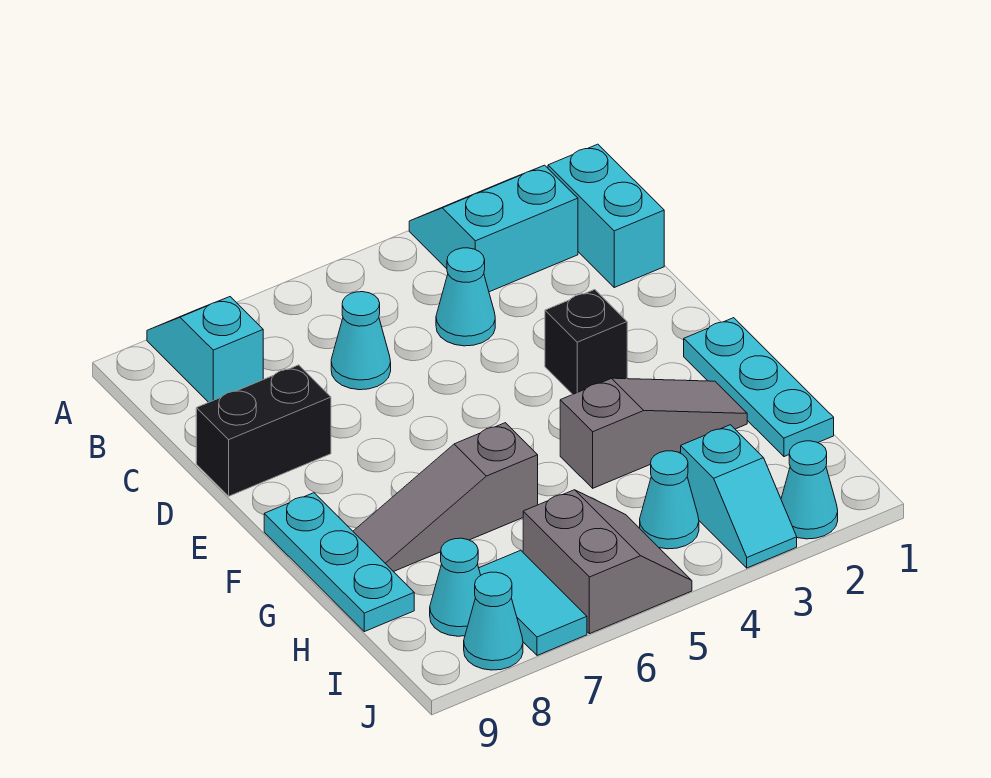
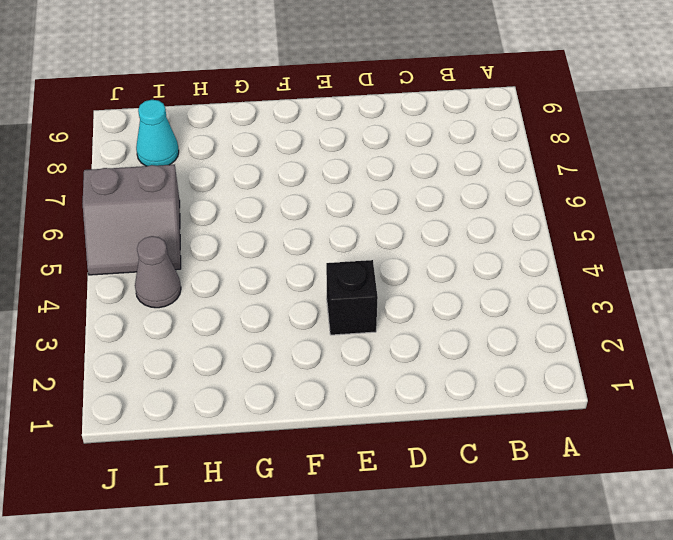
grey cone I4 level 1 -> cyan cone I4 level 1
none -> cyan slope A2:B3 level 1 top B
none -> cyan slope A8:B8 level 1 top B
none -> cyan brick B1:C1 level 1

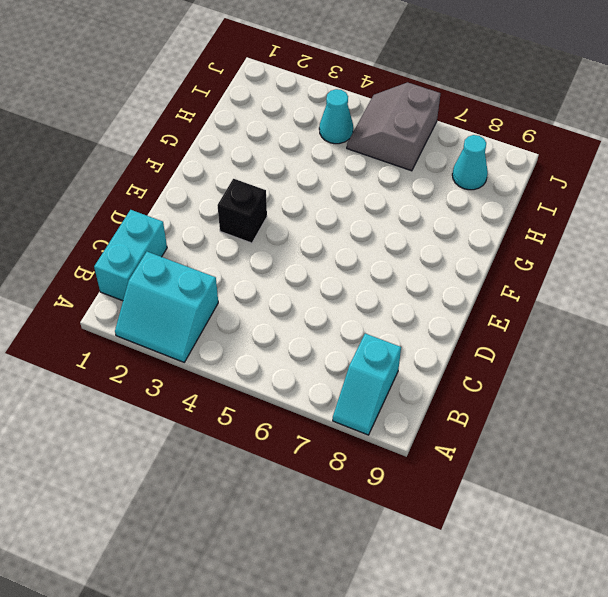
none -> cyan cone C4 level 1
none -> cyan cone C6 level 1
none -> black brick D8:D9 level 1

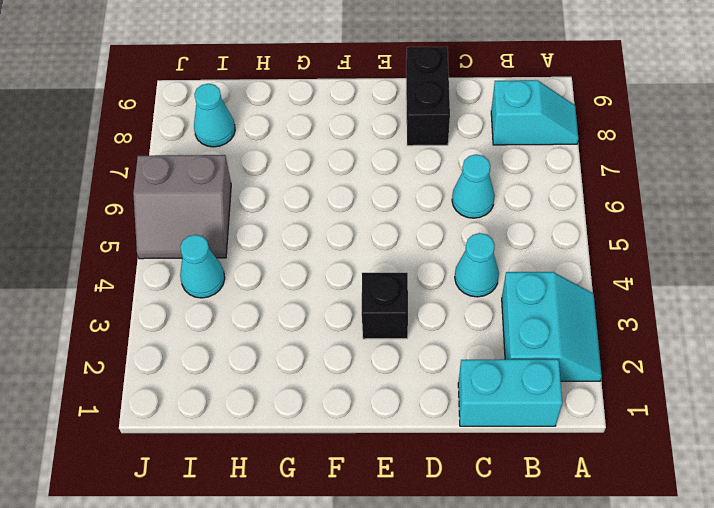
none -> cyan plate F1:H1 level 1
none -> cyan plate F9:H9 level 1
none -> grey slope G2:G4 level 1 top 4

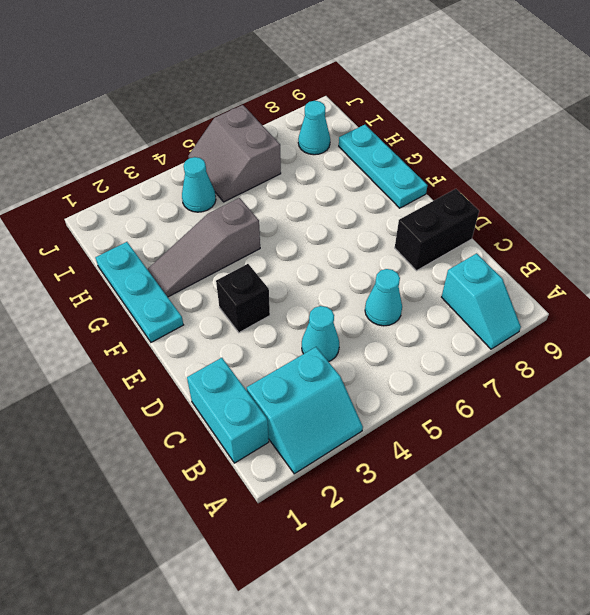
none -> grey slope G6:G8 level 1 top 6
none -> cyan slope I3:J3 level 1 top I
none -> cyan tile I7:J7 level 1

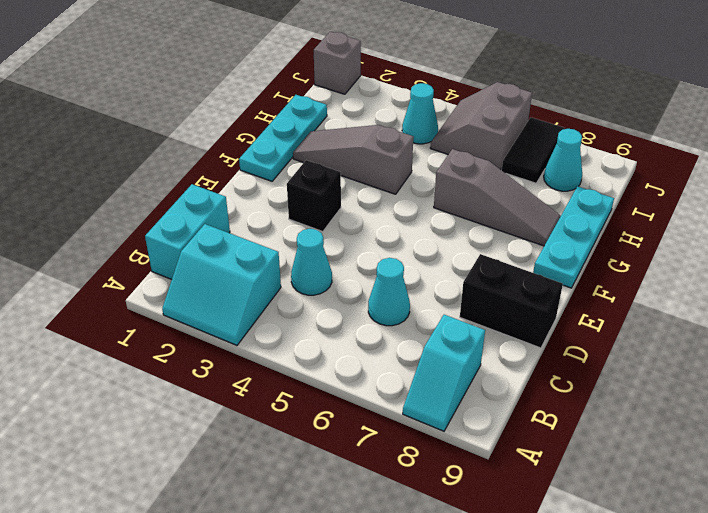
black tile I7:J7 level 1 -> cyan tile I7:J7 level 1
grey brick J1 level 1 -> none
none -> cyan slope I3:J3 level 1 top I
none -> cyan cone J2 level 1
none -> cyan cone J8 level 1

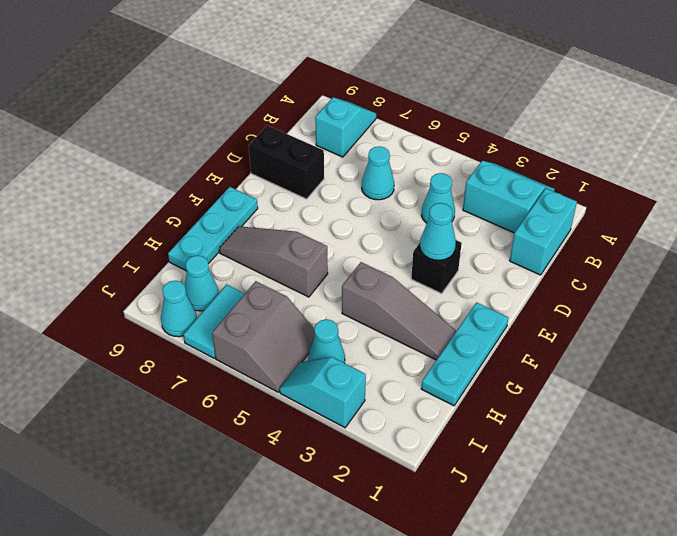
cyan cone E3 level 2 -> cyan cone J2 level 1
cyan slope J3:J4 level 1 top 3 -> cyan slope I3:J3 level 1 top I

